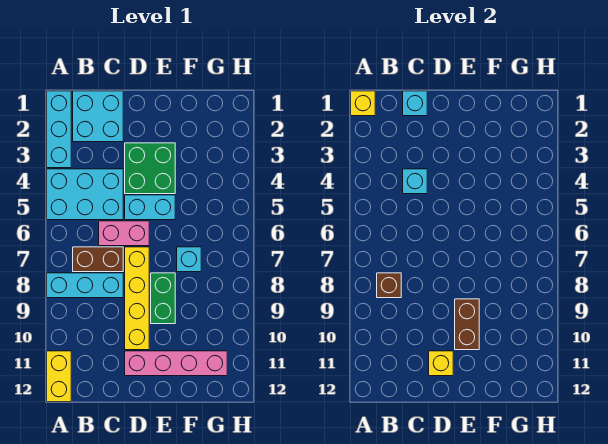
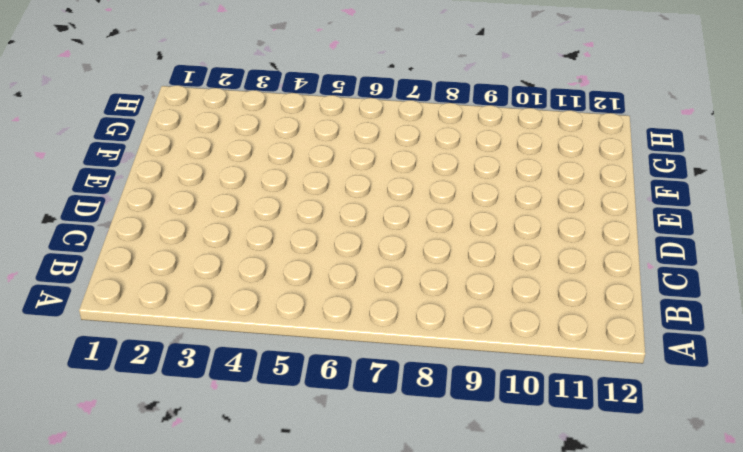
none -> cyan brick A1:A3 level 1
none -> cyan brick A4:C5 level 1
none -> cyan brick A8:C8 level 1

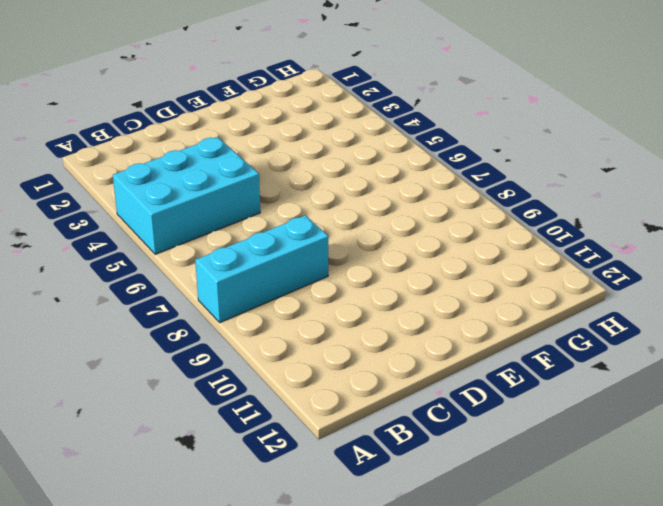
none -> cyan brick A1:A3 level 1
none -> yellow brick A11:A12 level 1
none -> cyan brick B1:C2 level 1

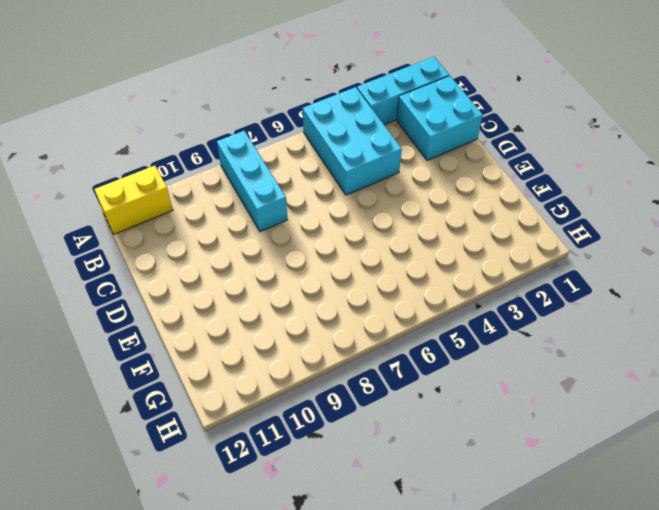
none -> brown brick B7:C7 level 1
none -> pink brick C6:D6 level 1
none -> green brick D3:E4 level 1

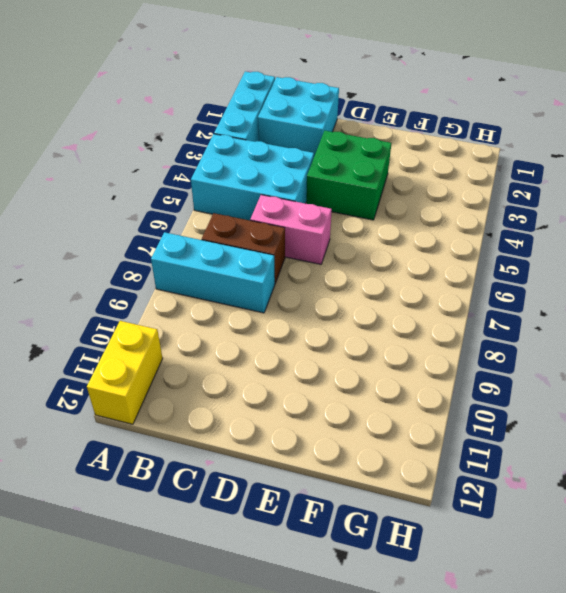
none -> cyan brick D5:E5 level 1
none -> yellow brick D7:D10 level 1
none -> pink brick D11:G11 level 1

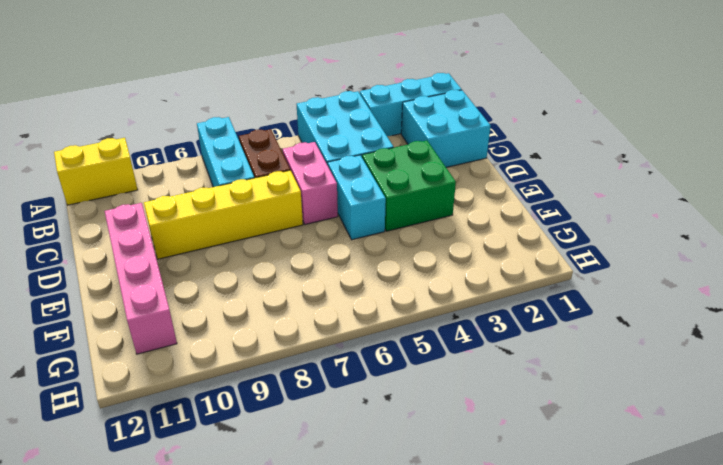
none -> green brick E8:E9 level 1
none -> cyan brick F7 level 1
none -> yellow brick A1 level 2

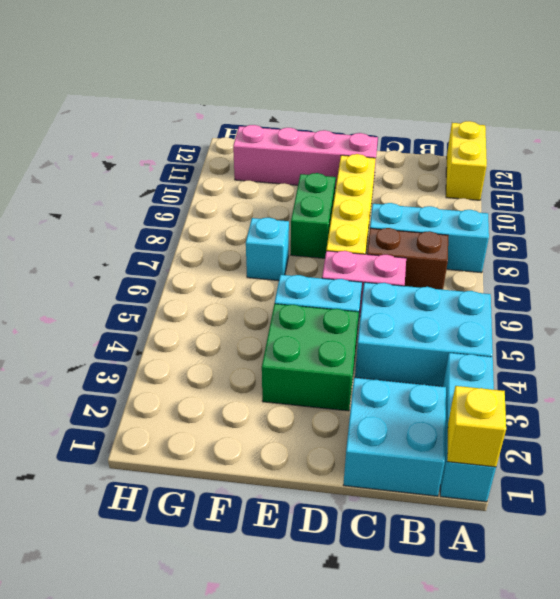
none -> brown brick B8 level 2
none -> cyan brick C1 level 2
none -> cyan brick C4 level 2

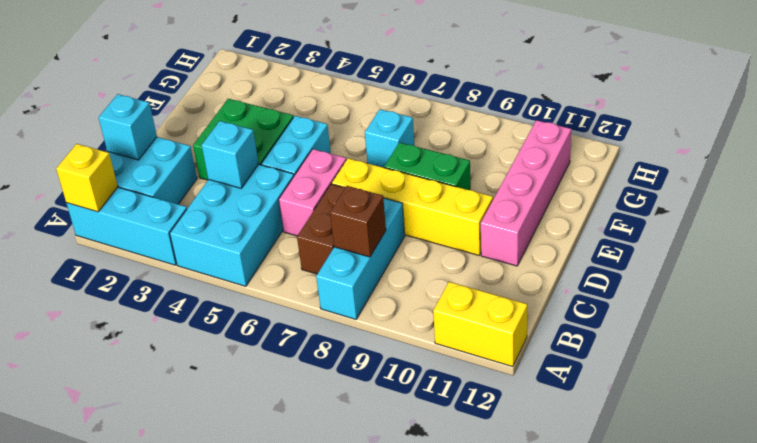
none -> yellow brick D11 level 2
none -> brown brick E9:E10 level 2

